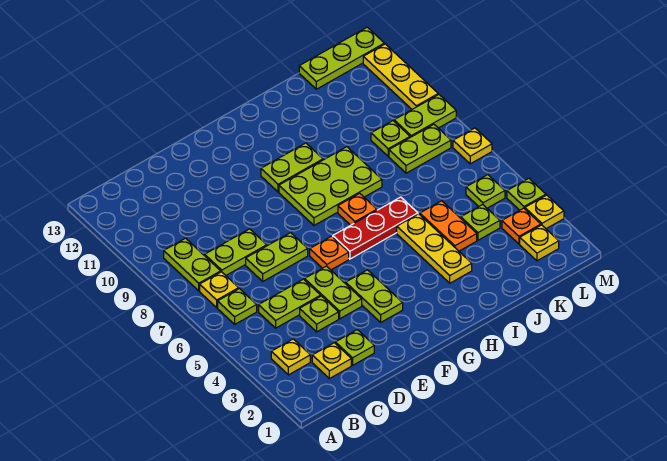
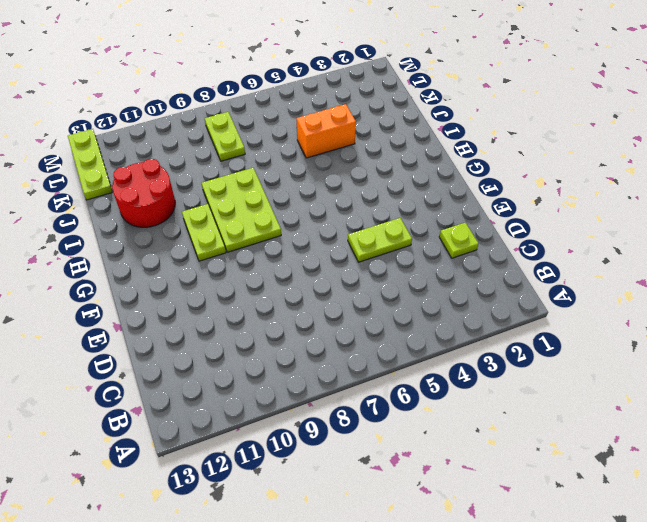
red round brick I11:J12 level 1 -> none
orange brick J4:J5 level 1 -> orange plate J4:J5 level 1
none -> yellow plate B3 level 1
none -> lime plate B6 level 1
none -> yellow plate B7 level 1
none -> lime plate B8:B9 level 1

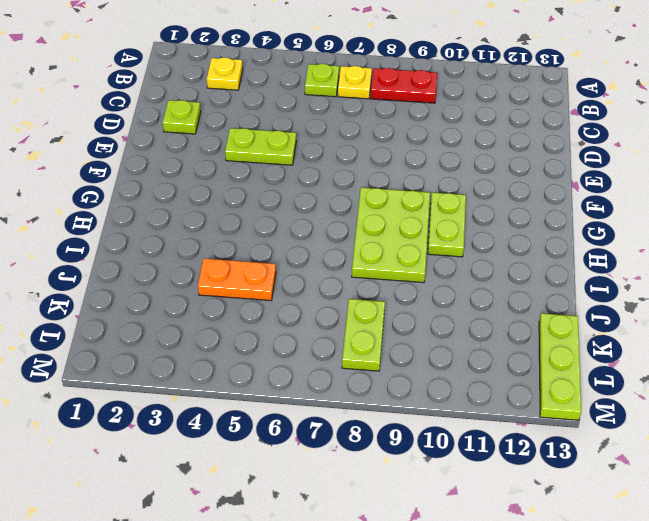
red plate B8:B9 level 1 -> lime plate B8:B9 level 1
none -> yellow plate C2 level 1
none -> lime plate C5:D5 level 1
none -> lime plate C8:D8 level 1
none -> lime plate D4 level 1

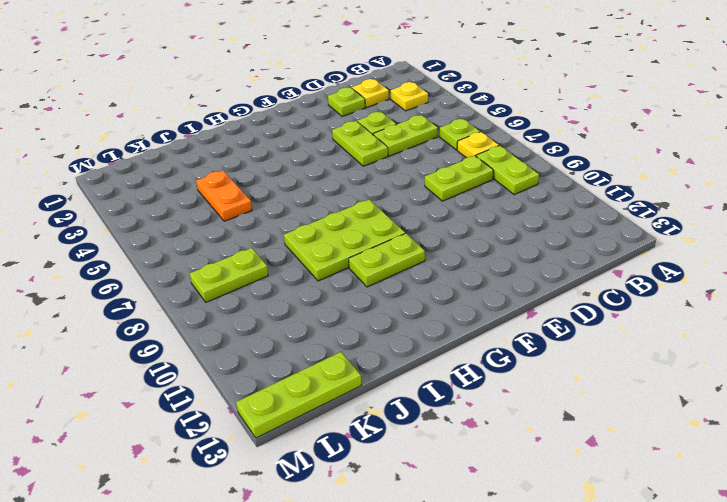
none -> lime plate D7:E7 level 1
none -> lime plate F3:F4 level 1
none -> orange plate F6 level 1
none -> red plate G6:I6 level 1

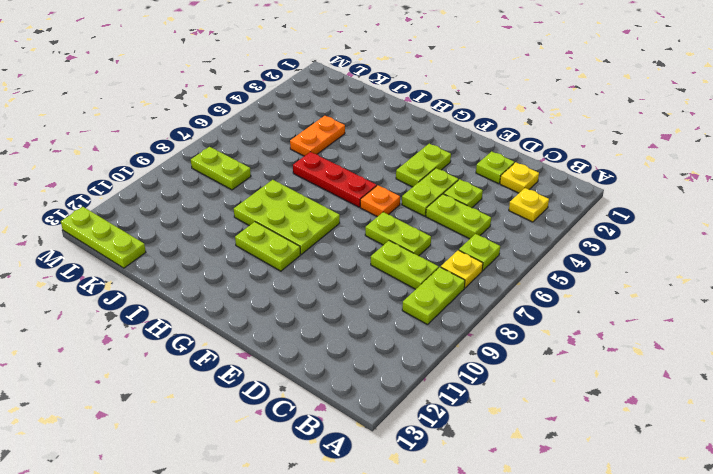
none -> orange plate H7 level 1
none -> yellow plate I3:I5 level 1
none -> lime plate K4 level 1
none -> lime plate K9 level 1

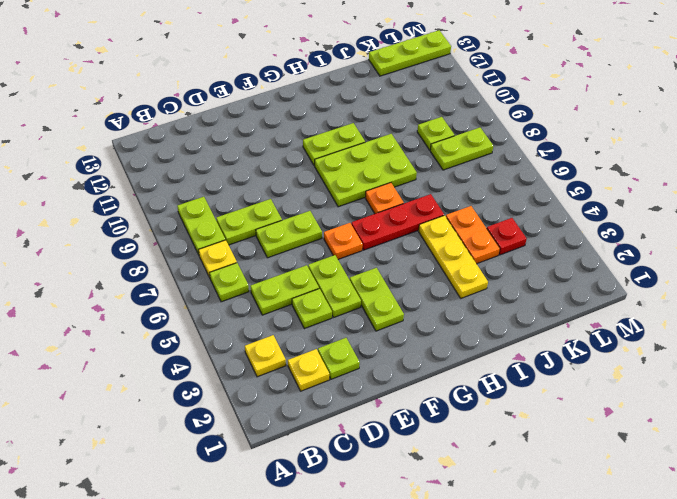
red plate K4 level 1 -> lime plate K4 level 1
none -> yellow plate L2 level 1
none -> orange plate L3 level 1
none -> lime plate L5 level 1
none -> lime plate L9:M9 level 1

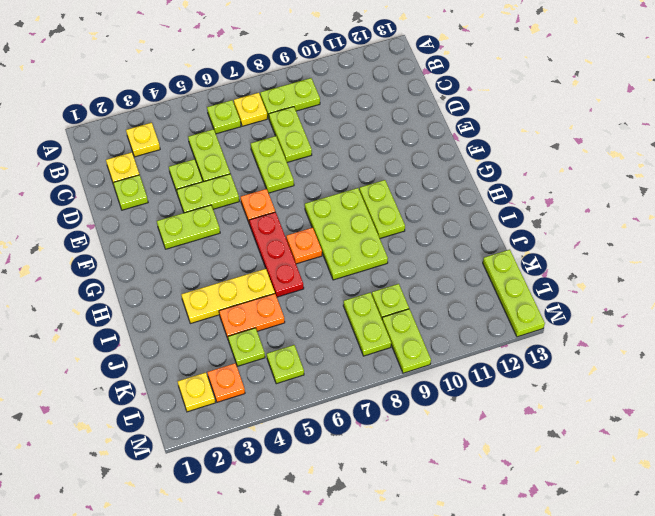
none -> yellow plate M3 level 1
none -> lime plate M4 level 1
none -> yellow plate M7 level 1
none -> yellow plate M10:M12 level 1

